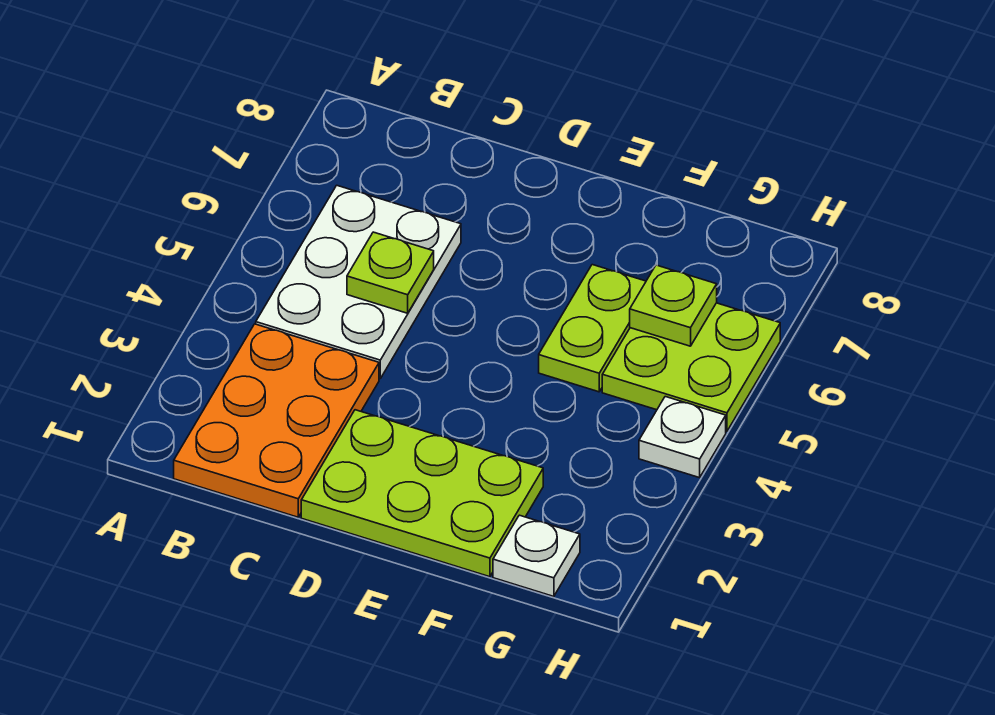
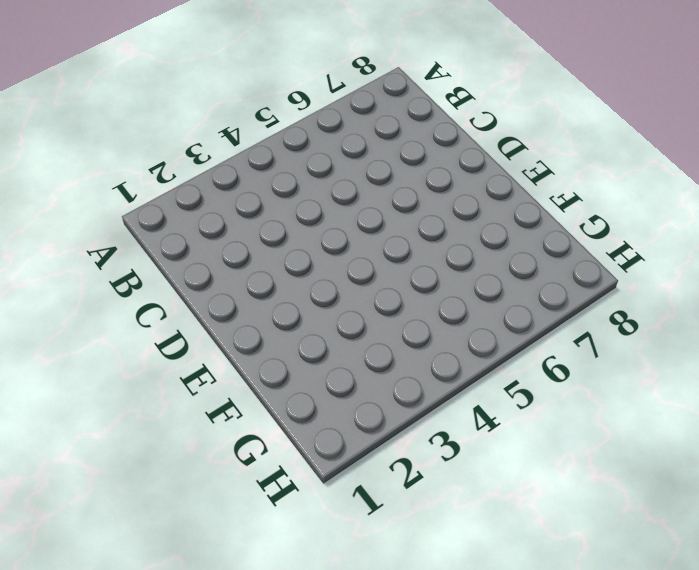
none -> orange plate B1:C3 level 1
none -> white plate B4:C6 level 1

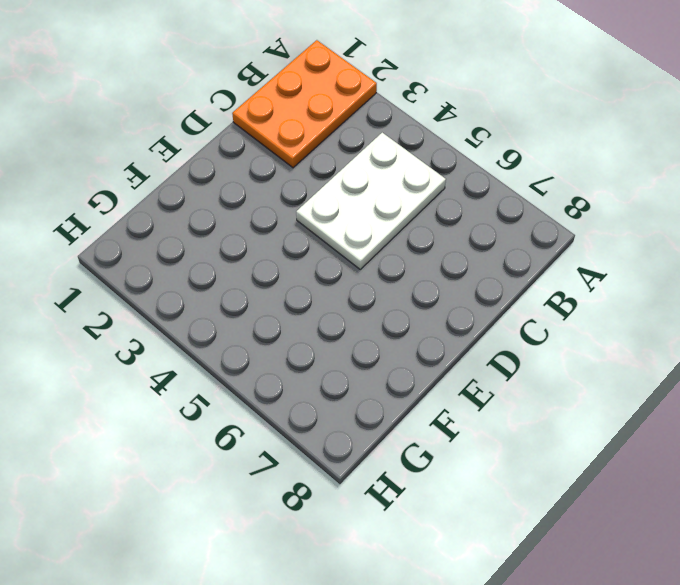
orange plate A1:C2 level 1 -> orange plate B1:C3 level 1
white plate B4:D5 level 1 -> white plate B4:C6 level 1
none -> lime plate D1:F2 level 1
none -> lime plate F5:F6 level 1

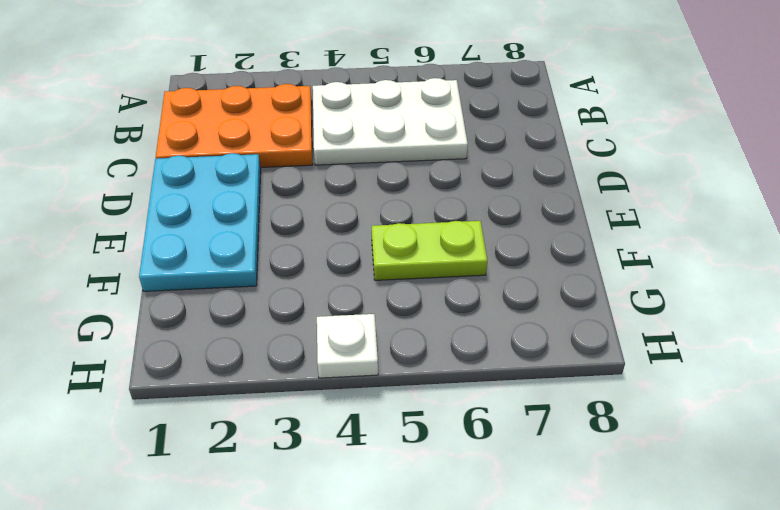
cyan plate D1:F2 level 1 -> lime plate D1:F2 level 1
none -> white plate G1 level 1
none -> lime plate G5:H6 level 1

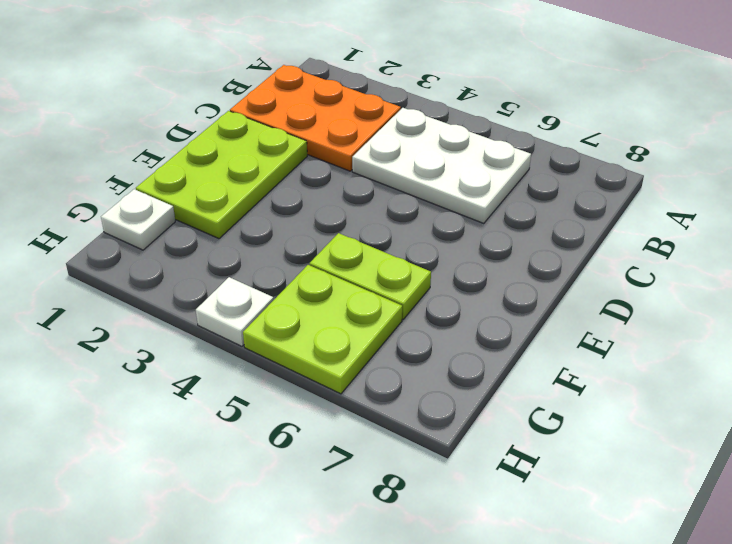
none -> lime plate C5 level 2
none -> lime plate G6 level 2

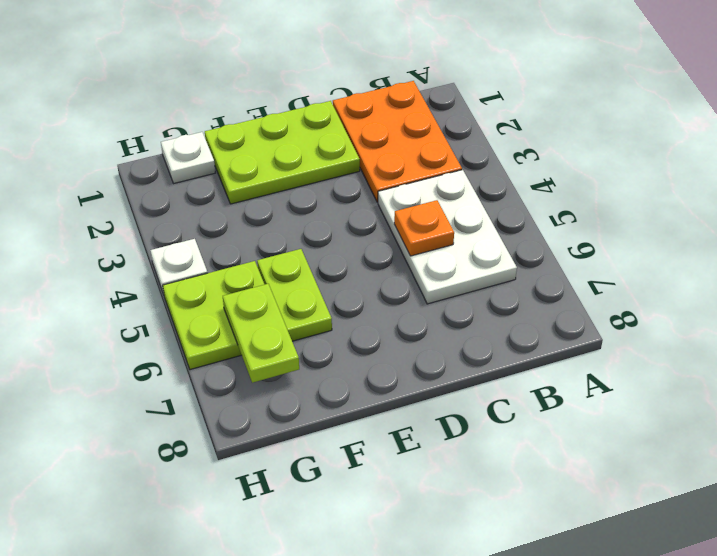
orange plate C5 level 2 -> lime plate C5 level 2
lime plate G6:G7 level 2 -> lime plate G6 level 2

